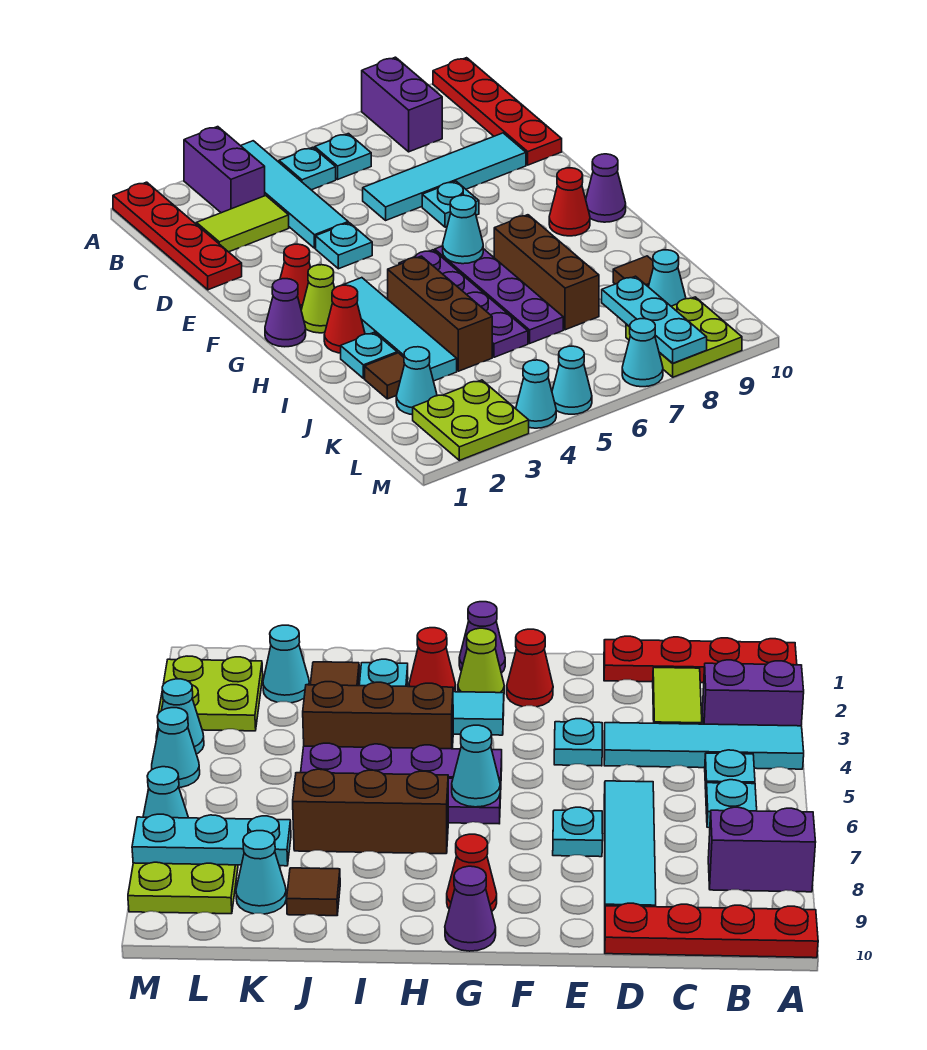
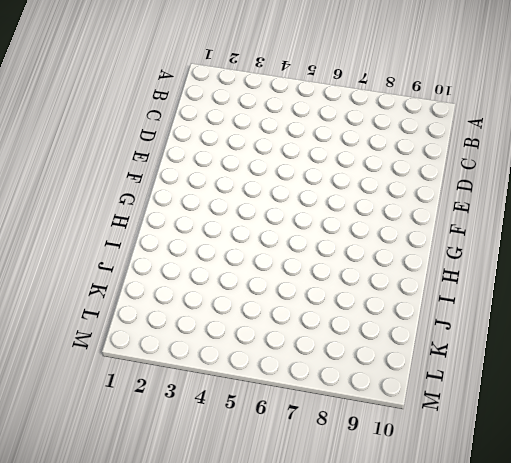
none -> red plate A1:D1 level 1
none -> purple brick A3:B3 level 1
none -> cyan tile A4:D4 level 1
none -> purple brick A8:B8 level 1

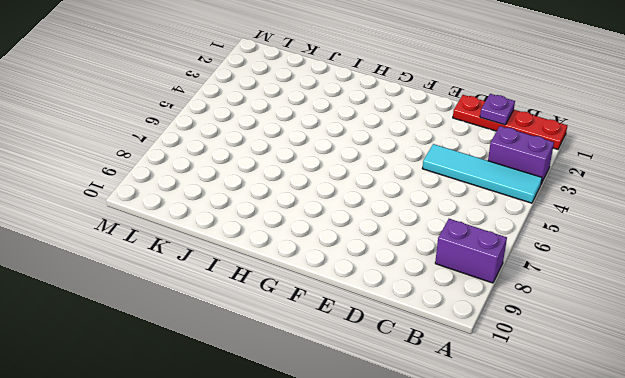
purple plate C1 level 2 -> none
none -> red plate A10:D10 level 1
none -> cyan plate B5 level 1
none -> cyan plate B6 level 1
none -> lime tile C2:C3 level 1

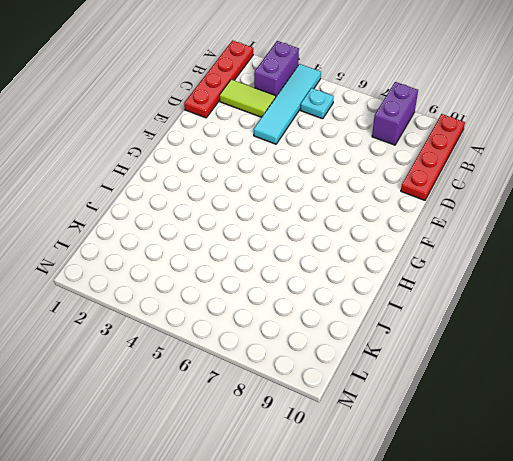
none -> cyan plate B6 level 1
none -> cyan tile D6:D9 level 1
none -> cyan plate E4 level 1
none -> cyan plate E7 level 1

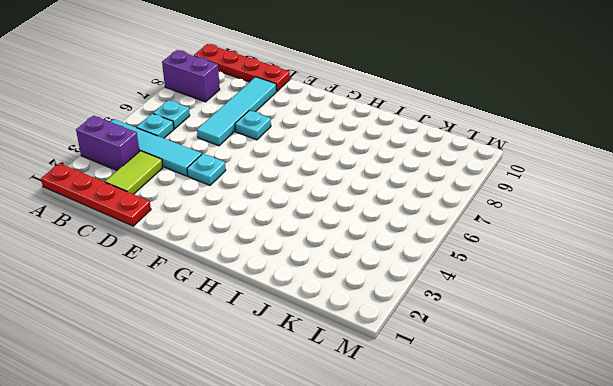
none -> red cone F2 level 1
none -> purple cone G1 level 1
none -> lime cone G2 level 1
none -> cyan tile G3:J3 level 1

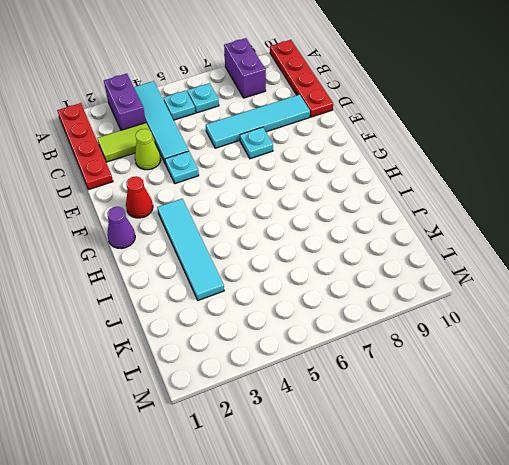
lime cone D3 level 1 -> lime cone G2 level 1
none -> purple plate G5:J5 level 1
none -> purple plate G6:J6 level 1
none -> red cone G9 level 1
none -> purple cone G10 level 1

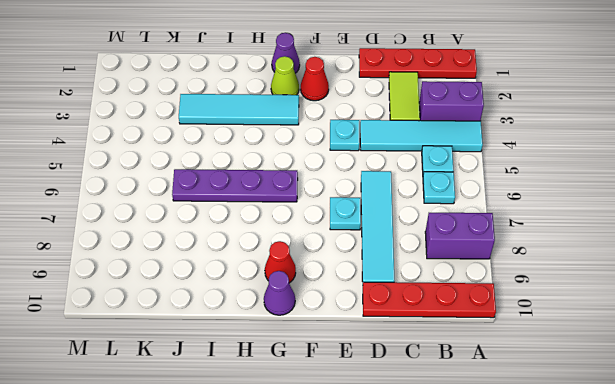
none -> purple plate G5:J5 level 1
none -> red cone H2 level 1
none -> brown brick H4:J4 level 1
none -> brown brick H7:J7 level 1

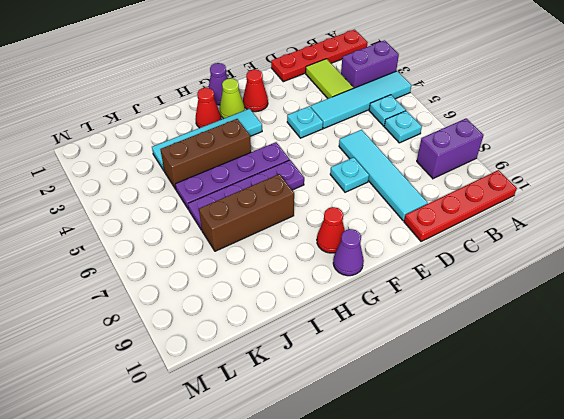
none -> cyan plate I2 level 1
none -> brown tile J2 level 1
none -> brown tile J9 level 1
none -> cyan cone K2 level 1

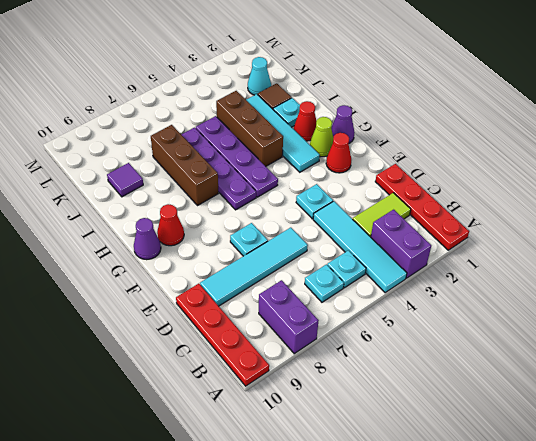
purple tile J9 level 1 -> brown tile J9 level 1
none -> cyan cone K9 level 1
none -> lime plate L2:M3 level 1
none -> lime plate L8:M9 level 1
none -> cyan cone M4 level 1

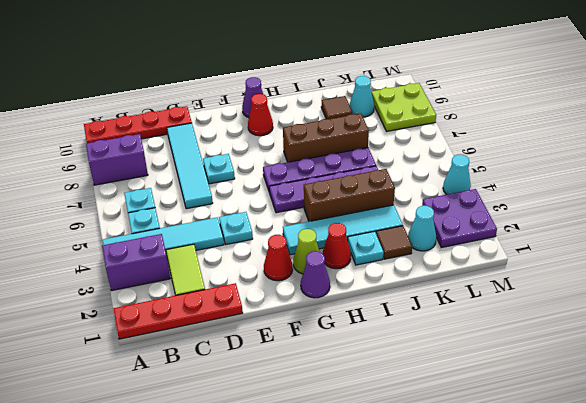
purple plate L2:M3 level 1 -> lime plate L2:M3 level 1
none -> cyan cone M5 level 1
none -> cyan cone M7 level 1
none -> cyan cone G6 level 2
none -> cyan plate K8:M8 level 2

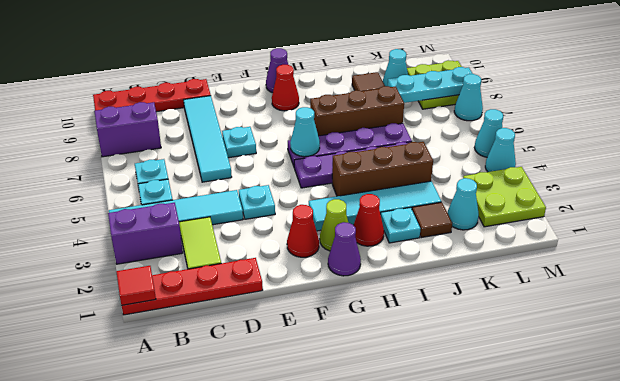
red tile A1 level 2 -> none

